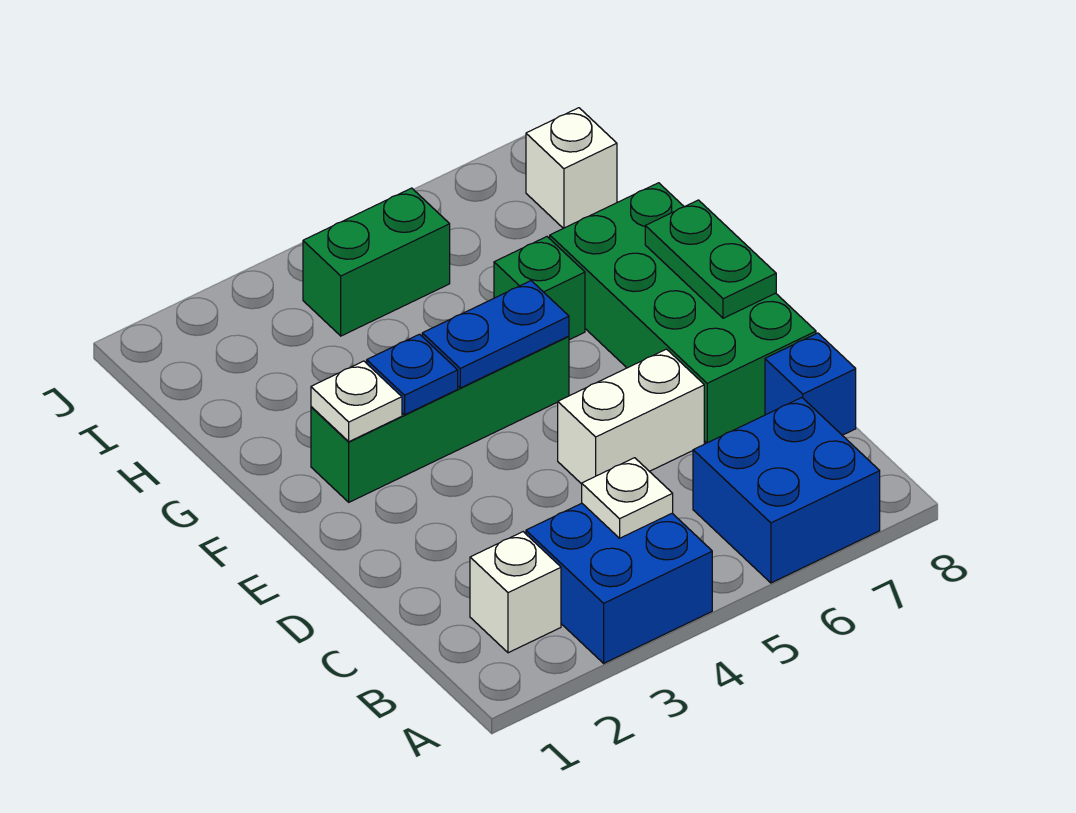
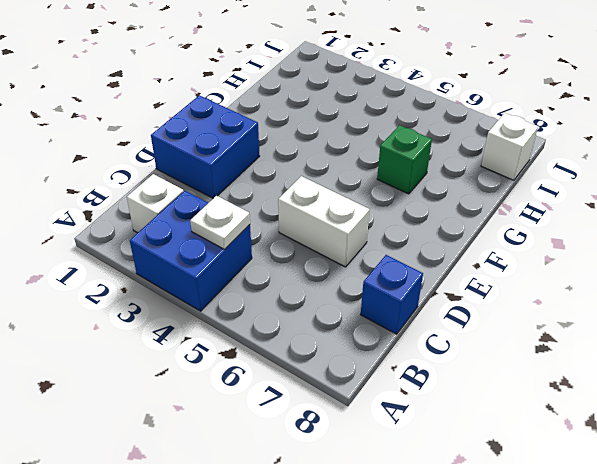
blue brick D1:E2 level 1 -> blue brick A6:B7 level 1
none -> green brick D7:G8 level 1
none -> green brick F2:F5 level 1
none -> green brick I4:I5 level 1

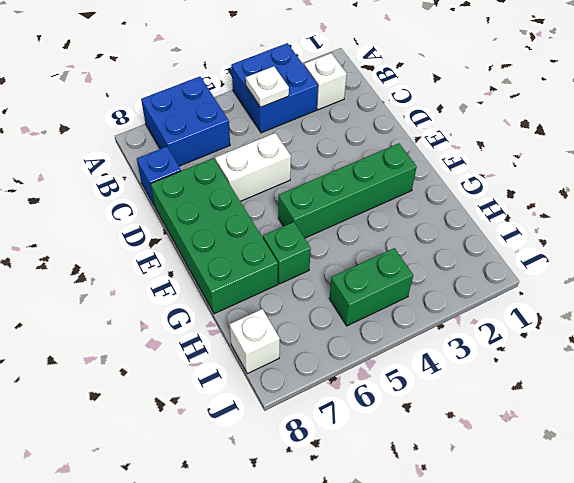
none -> green plate E8:F8 level 2
none -> white plate F2 level 2
none -> blue plate F3 level 2

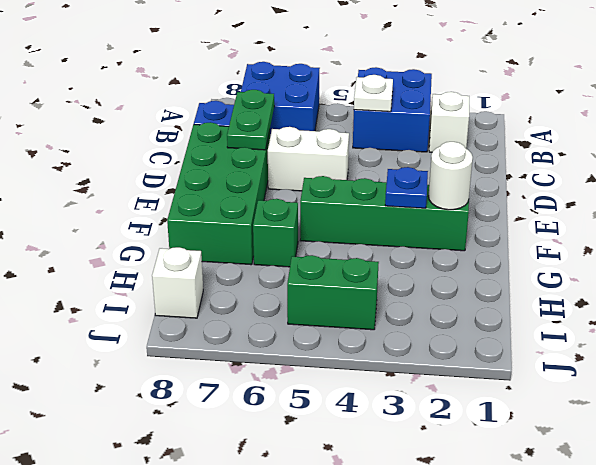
green plate C7:D7 level 2 -> green plate E8:F8 level 2
white round brick F2 level 2 -> white plate F2 level 2
none -> blue plate F4:F5 level 2

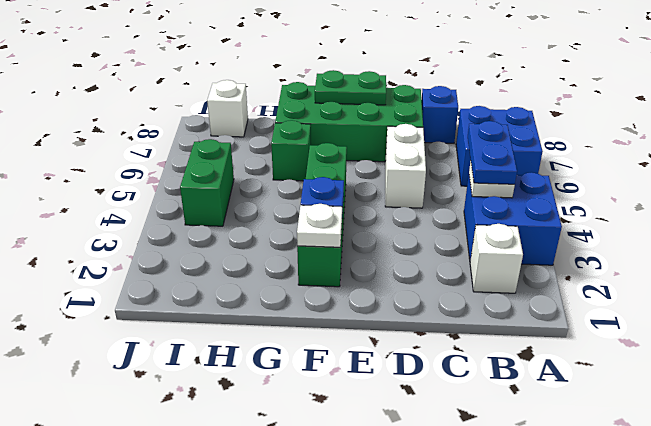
blue plate B4:B5 level 3 -> blue plate F4:F5 level 2

